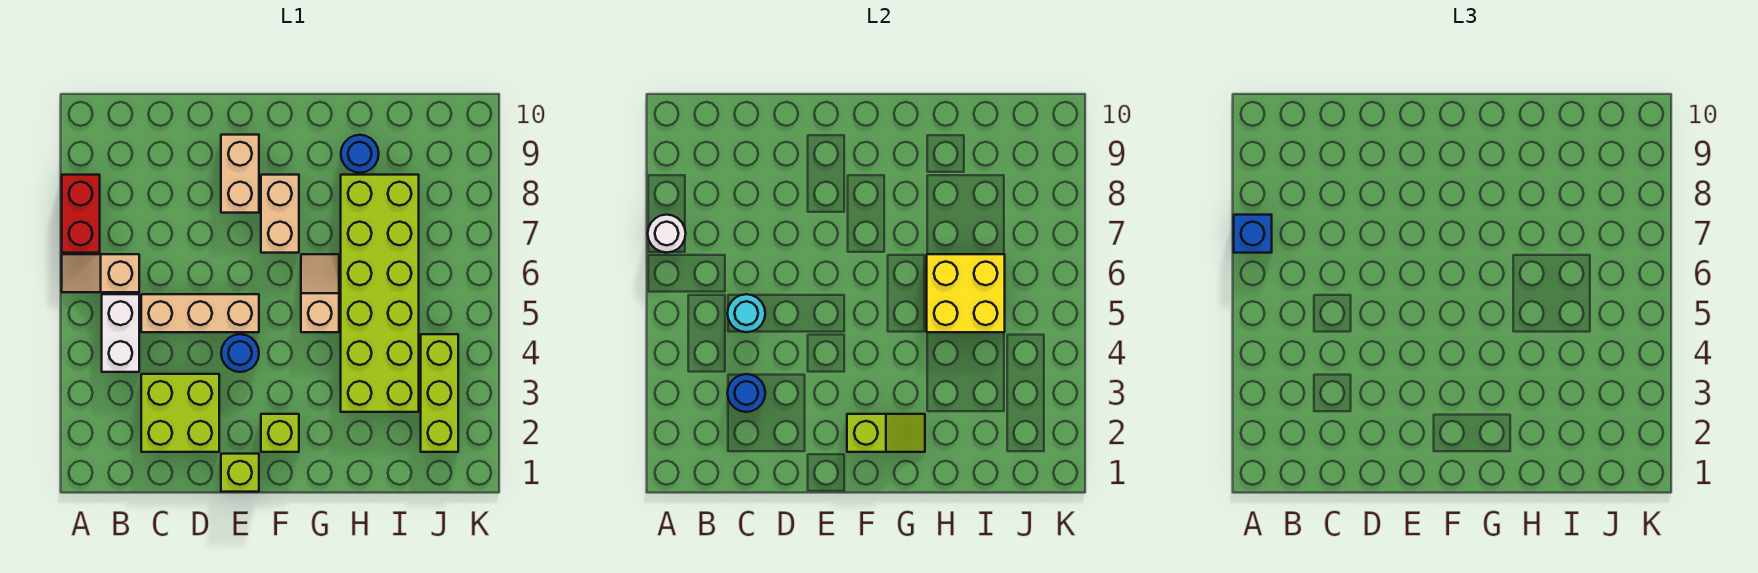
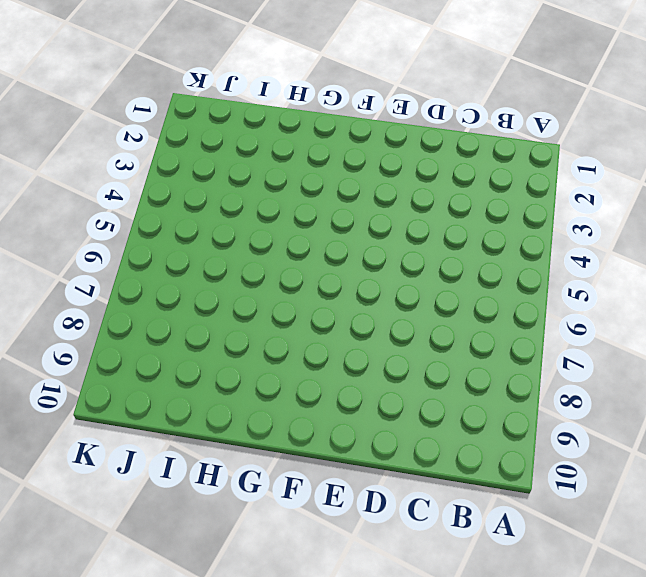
none -> tan slope A6:B6 level 1 top B
none -> red brick A7:A8 level 1
none -> white brick B4:B5 level 1

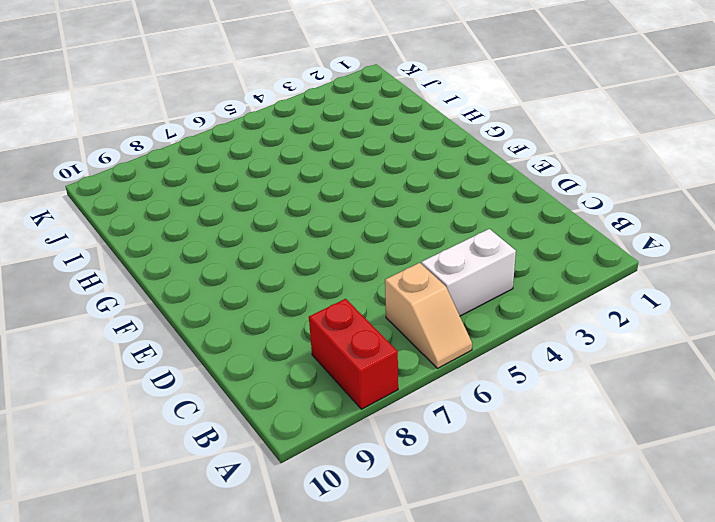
red brick A8:B8 level 1 -> red brick A7:A8 level 1
none -> lime brick C2:D3 level 1
none -> tan brick C5:E5 level 1
none -> lime brick E1 level 1

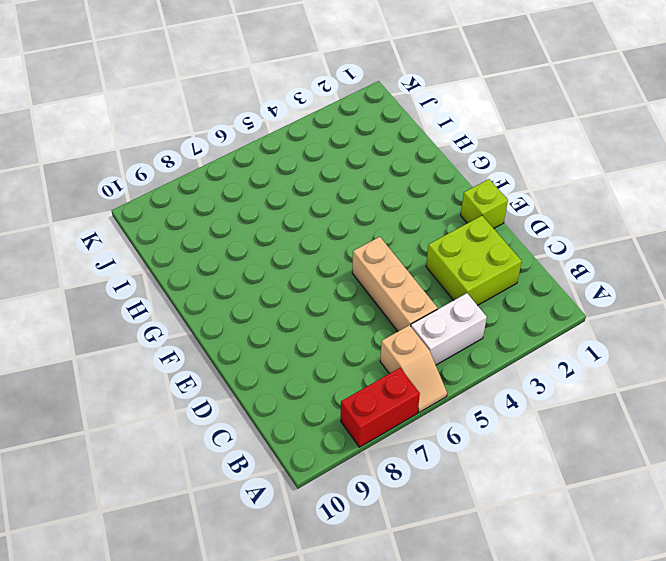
none -> blue round brick E4 level 1
none -> tan brick E8:E9 level 1
none -> lime brick F2 level 1

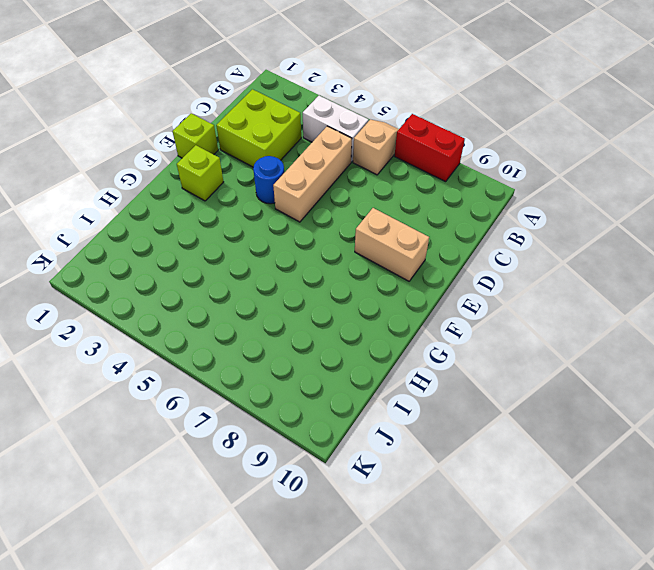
none -> tan brick F7:F8 level 1
none -> tan slope G5:G6 level 1 top 5
none -> lime brick H3:I8 level 1

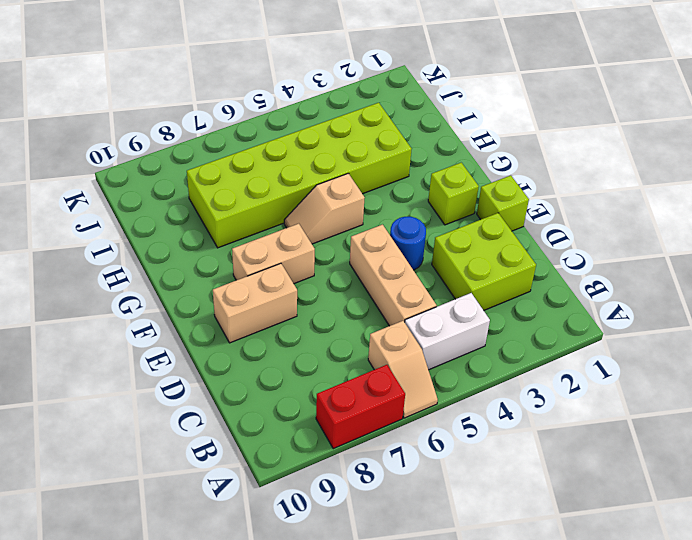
none -> blue round brick H9 level 1
none -> lime brick J2:J4 level 1
none -> white round brick A7 level 2

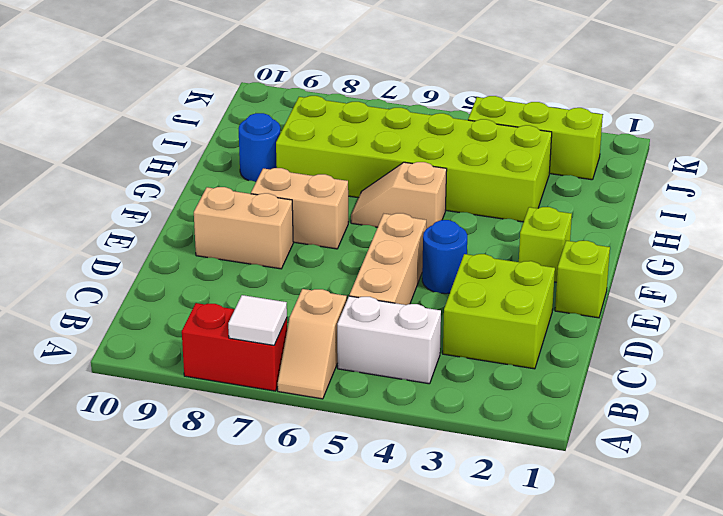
white tile A7 level 2 -> white round brick A7 level 2
none -> blue round brick C3 level 2
none -> cyan round brick C5 level 2
none -> lime slope F2:G2 level 2 top F

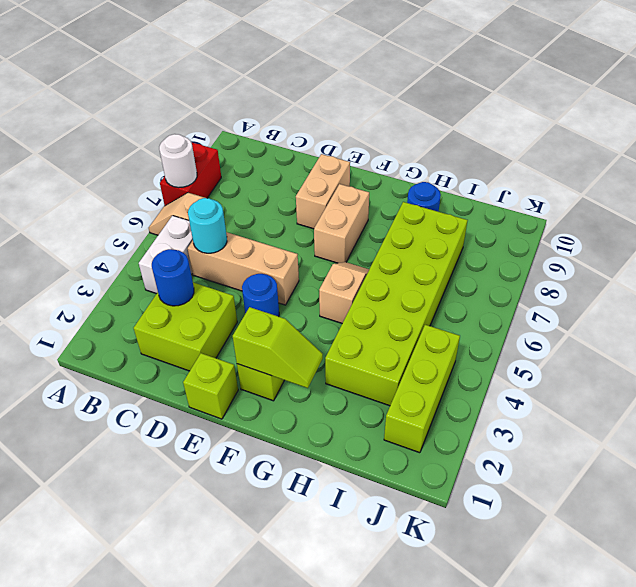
none -> yellow brick H5:I6 level 2
none -> blue brick A7 level 3

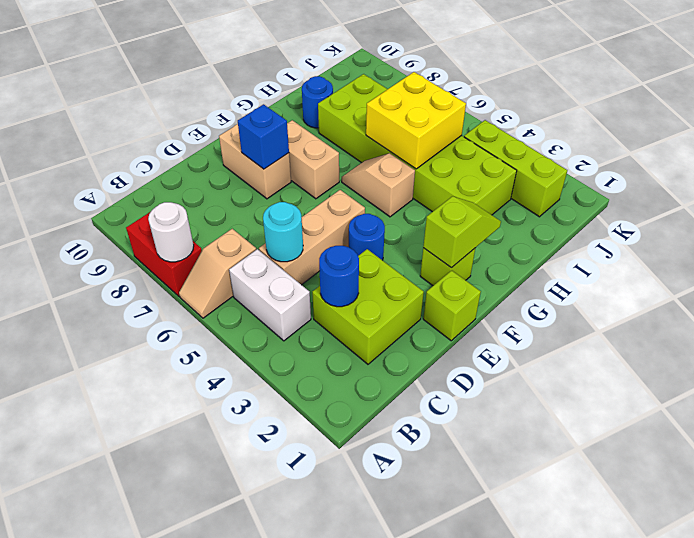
blue brick E8 level 2 -> blue brick A7 level 3

